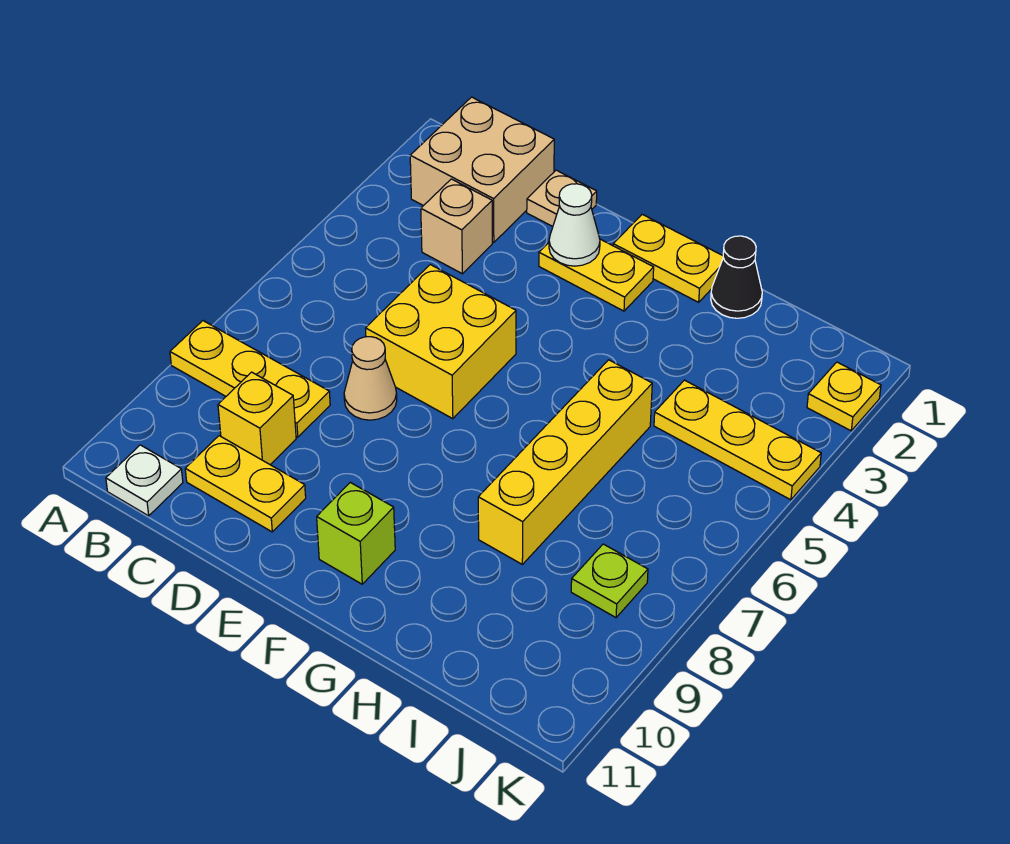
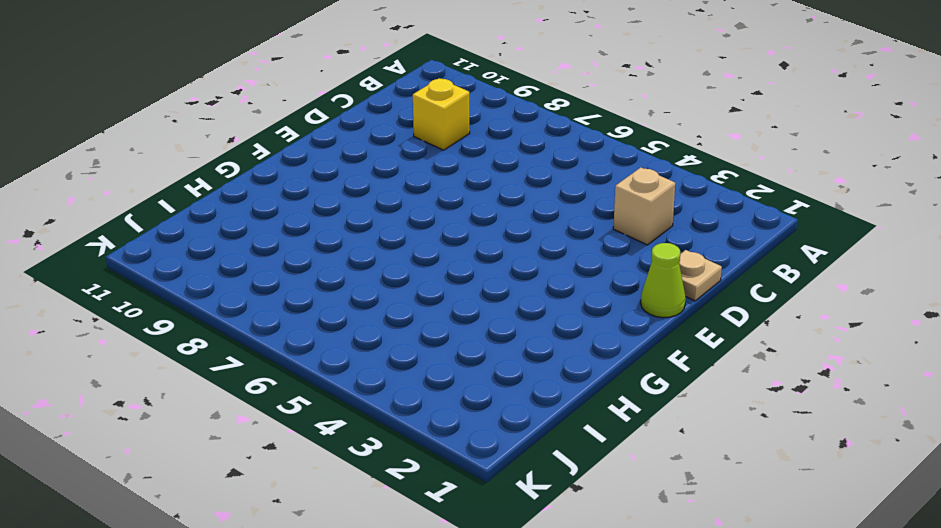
lime cone E1 level 1 -> none
none -> yellow plate A8:C8 level 1
none -> tan brick B1:C2 level 1
none -> white plate B11 level 1

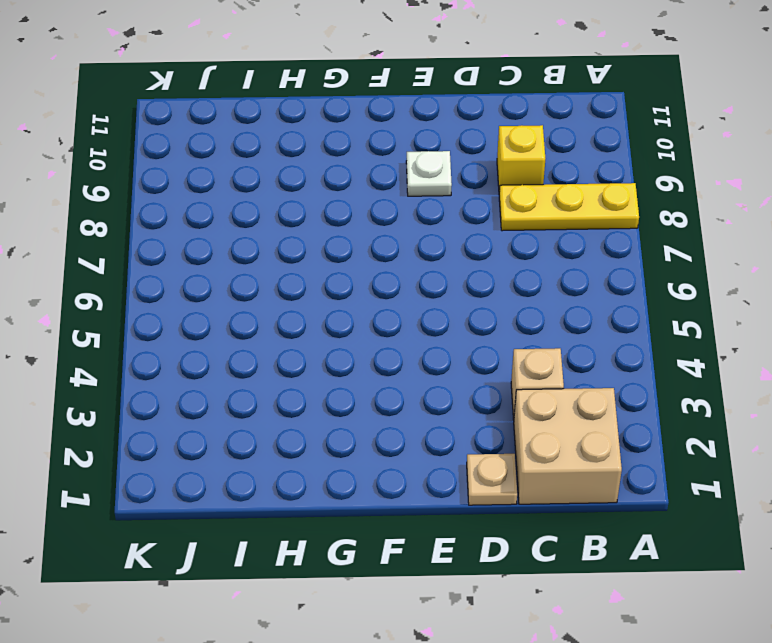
white plate E9 level 1 -> white plate B11 level 1
none -> yellow plate C10:D10 level 1
none -> yellow brick D5:E6 level 1
none -> tan cone D7 level 1

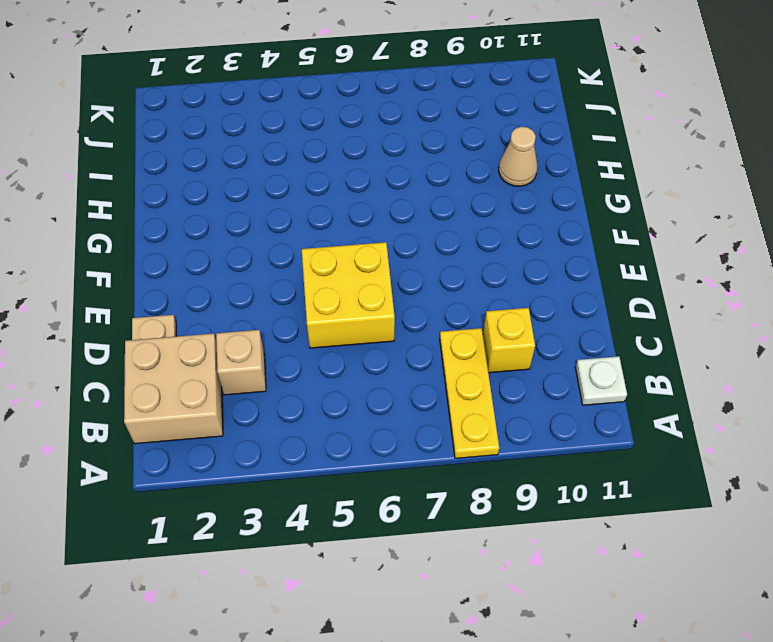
tan cone H10 level 1 -> tan cone D7 level 1
none -> yellow plate C10:D10 level 1
none -> yellow plate E2:F2 level 1
none -> yellow plate F1:G1 level 1

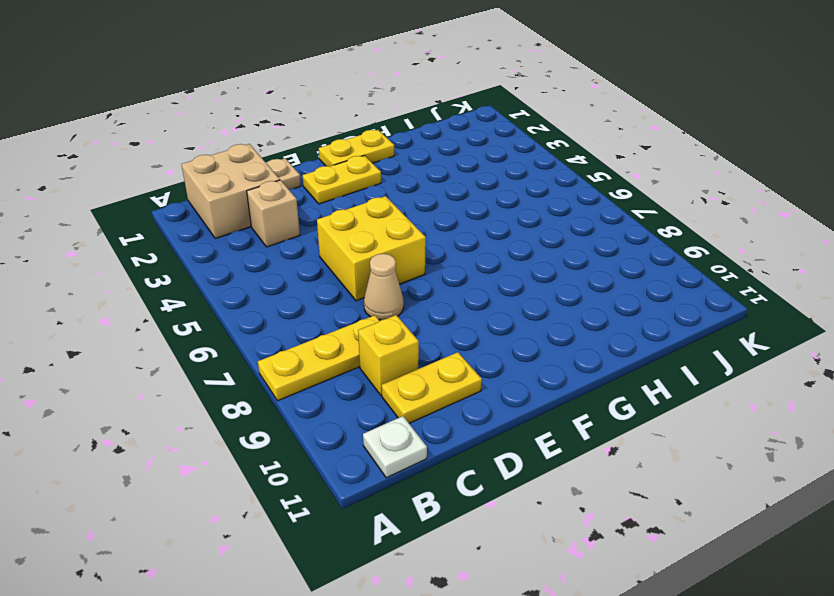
none -> lime brick F10 level 1
none -> black cone H1 level 1
none -> yellow brick H5:H8 level 1

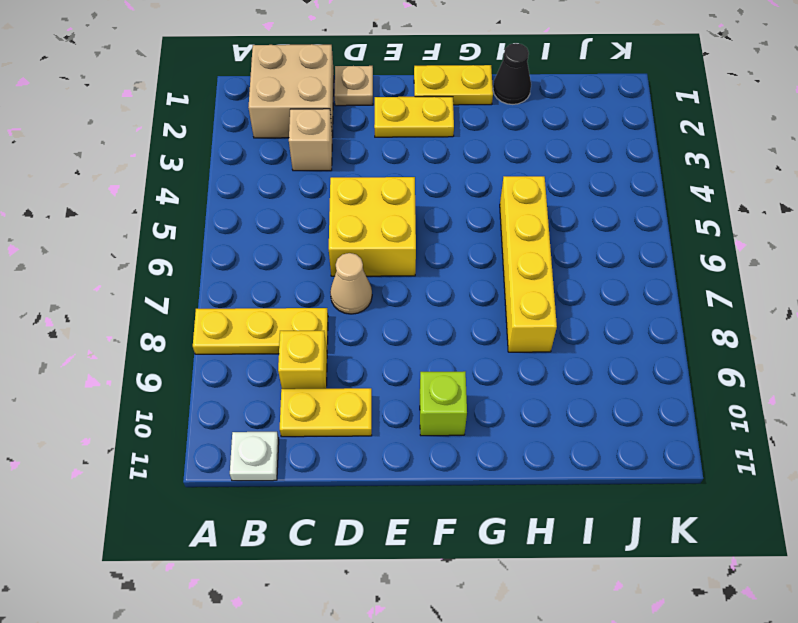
none -> yellow plate I4:K4 level 1
none -> lime plate J8 level 1
none -> yellow plate K2 level 1

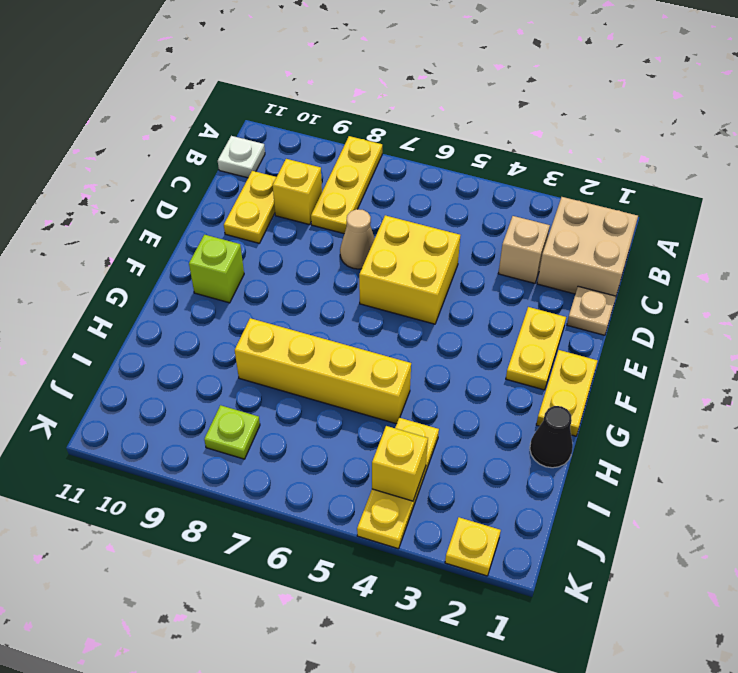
yellow brick J4 level 2 -> none
none -> white cone E2 level 2

